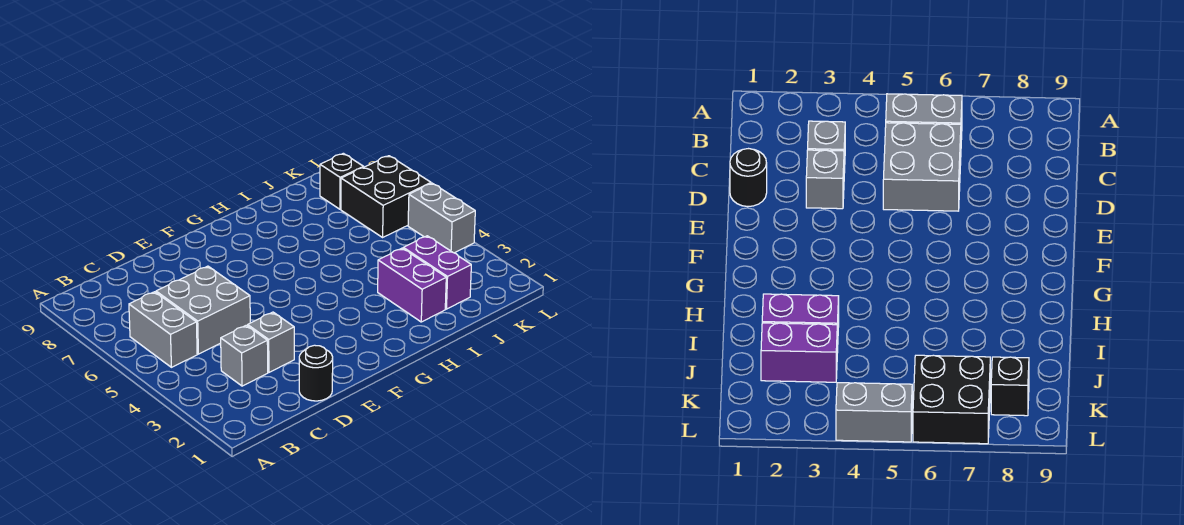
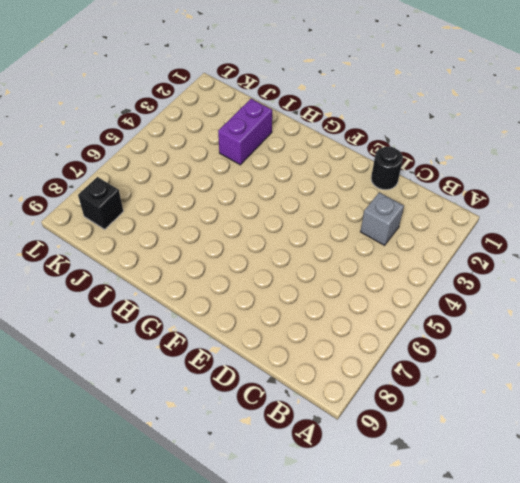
none -> grey brick B5:B6 level 1
none -> grey brick C5:D6 level 1

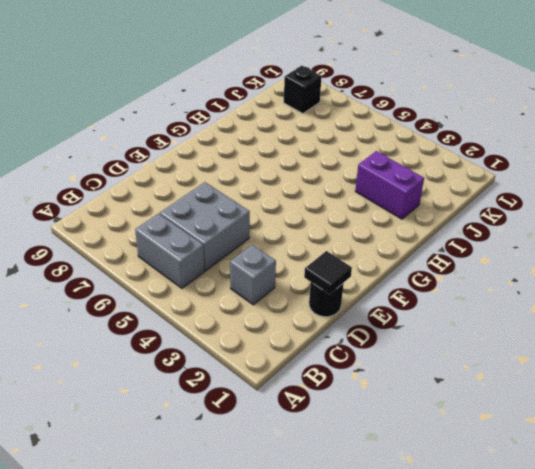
black tile D1 level 2 -> none
none -> grey brick D3 level 1
none -> purple brick J2:J3 level 1

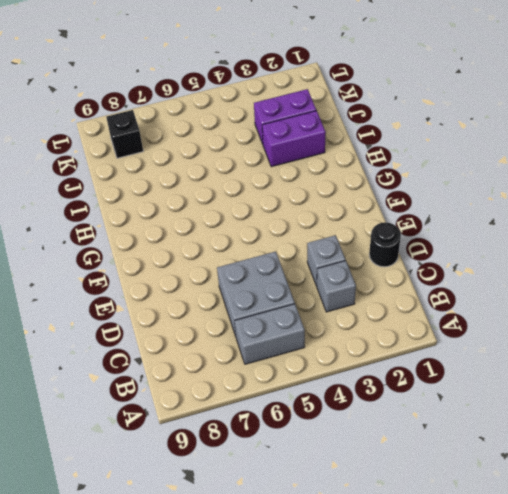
none -> black brick K6:L7 level 1
none -> grey brick L4:L5 level 1

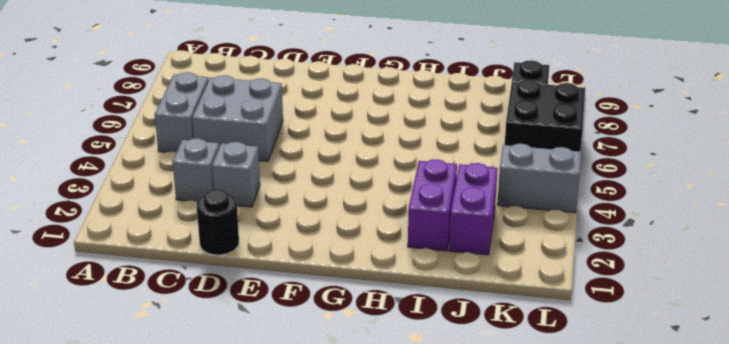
grey brick K4:L4 level 1 -> grey brick L4:L5 level 1

